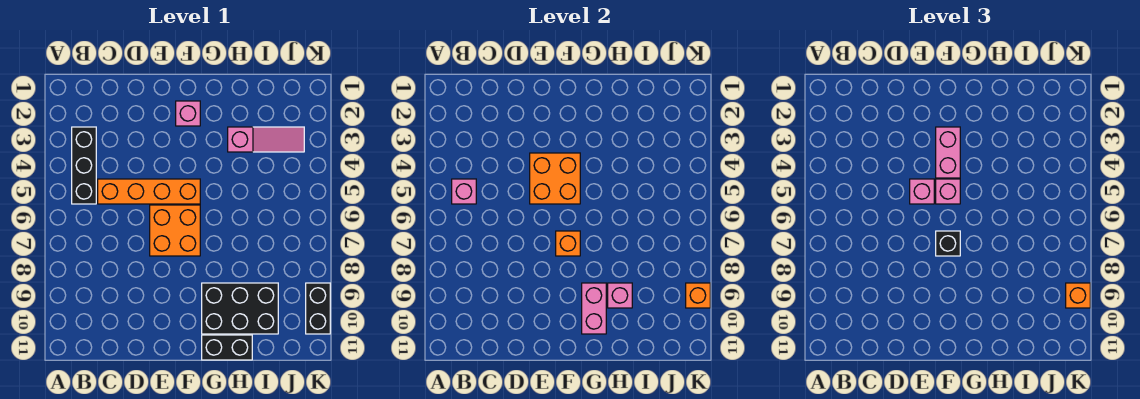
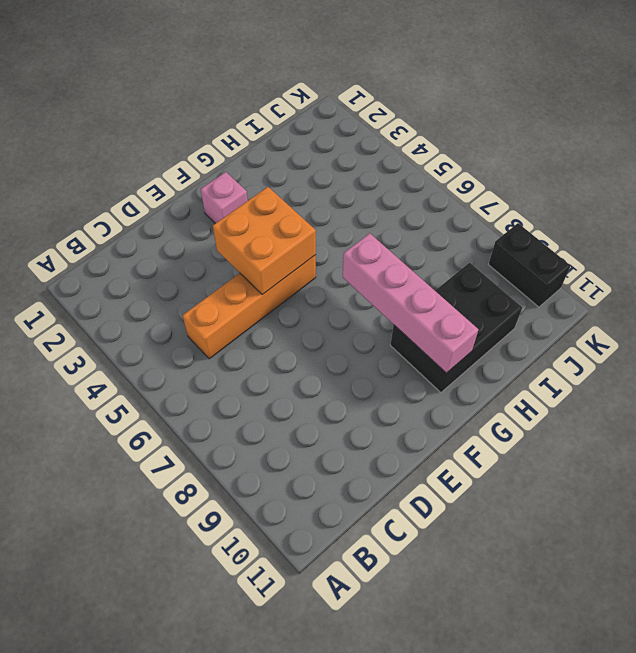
pink brick G7:G10 level 2 -> pink brick G9:G10 level 2
none -> black brick B3:B5 level 1
none -> orange brick E6:F7 level 1
none -> black brick G11:H11 level 1

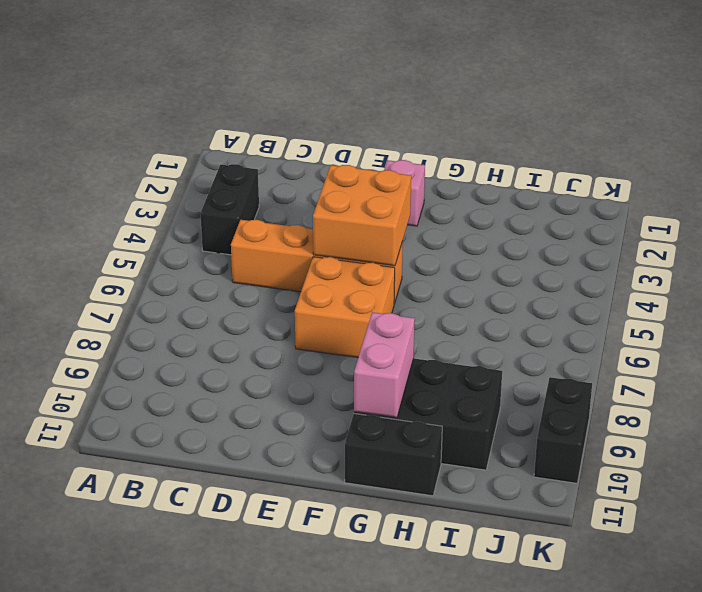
black brick B3:B4 level 1 -> black brick B3:B5 level 1
none -> pink slope H3:J3 level 1 top H
none -> pink brick B5 level 2
none -> orange brick F7 level 2

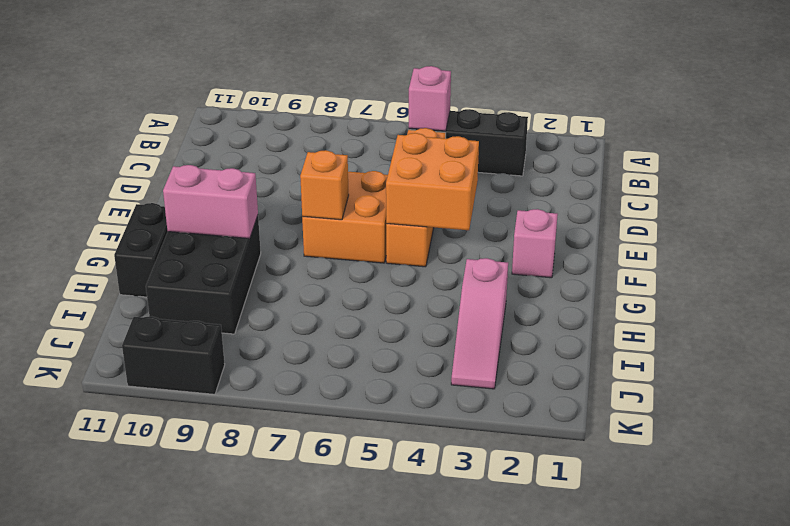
none -> pink brick H9 level 2
none -> orange brick K9 level 2
none -> pink brick E5 level 3

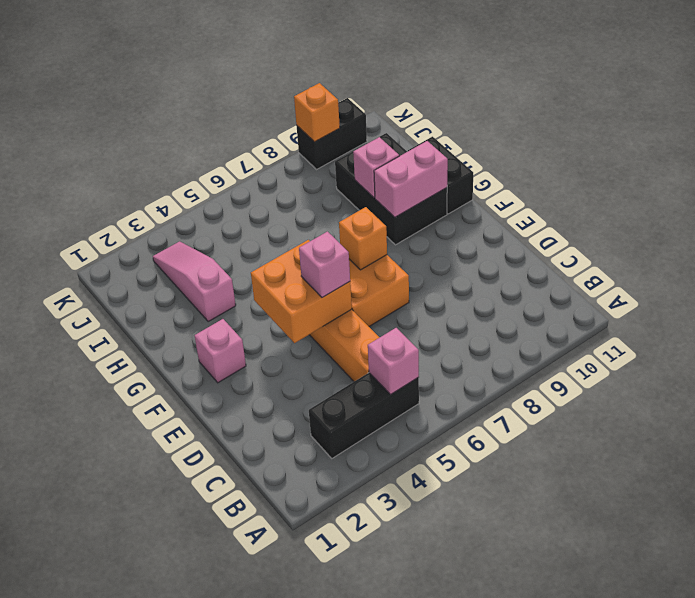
none -> pink brick F3:F4 level 3
none -> pink brick F5 level 3
none -> black brick F7 level 3

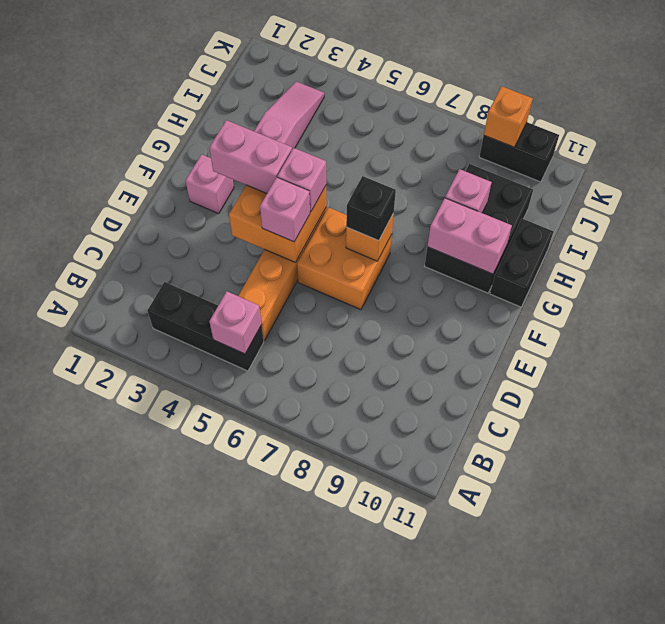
none -> orange brick K9 level 3

